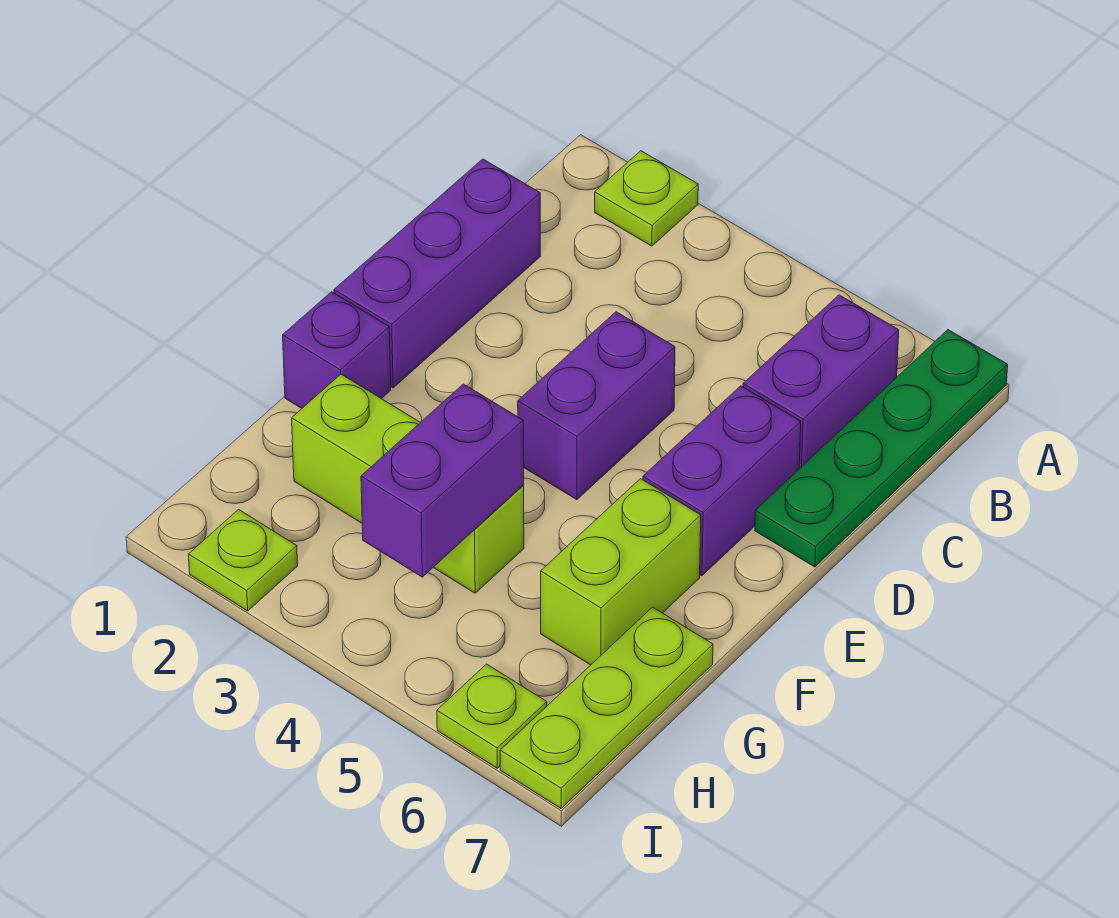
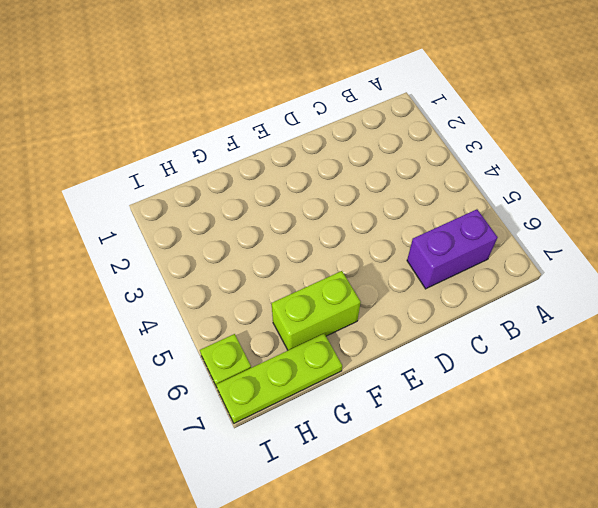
none -> lime plate A2 level 1
none -> green plate A7:D7 level 1
none -> purple brick C1:E1 level 1

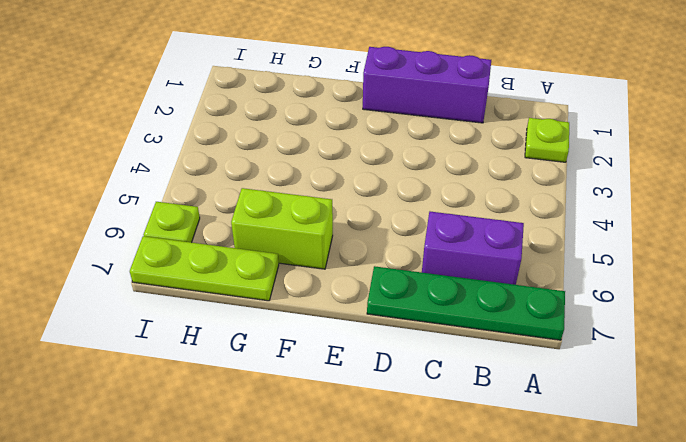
none -> purple brick D4:E4 level 1
none -> purple brick D6:E6 level 1
none -> purple brick F1 level 1

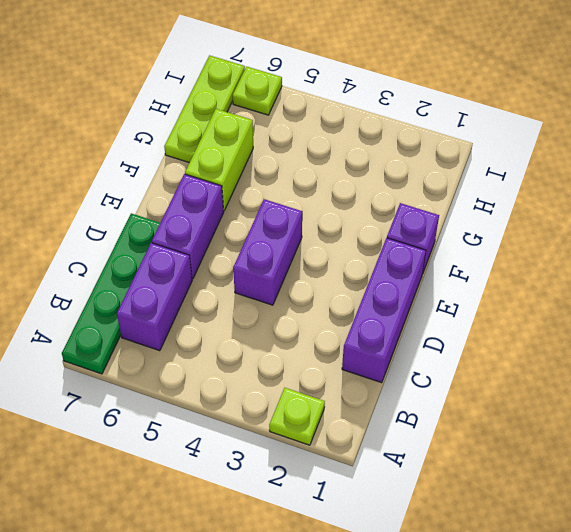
none -> lime brick G2:G4 level 1
none -> lime plate I2 level 1
none -> purple brick G4:H4 level 2

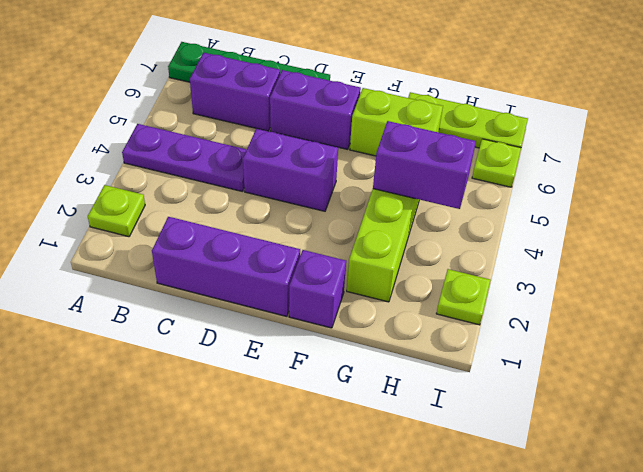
purple plate A4:C4 level 1 -> none

